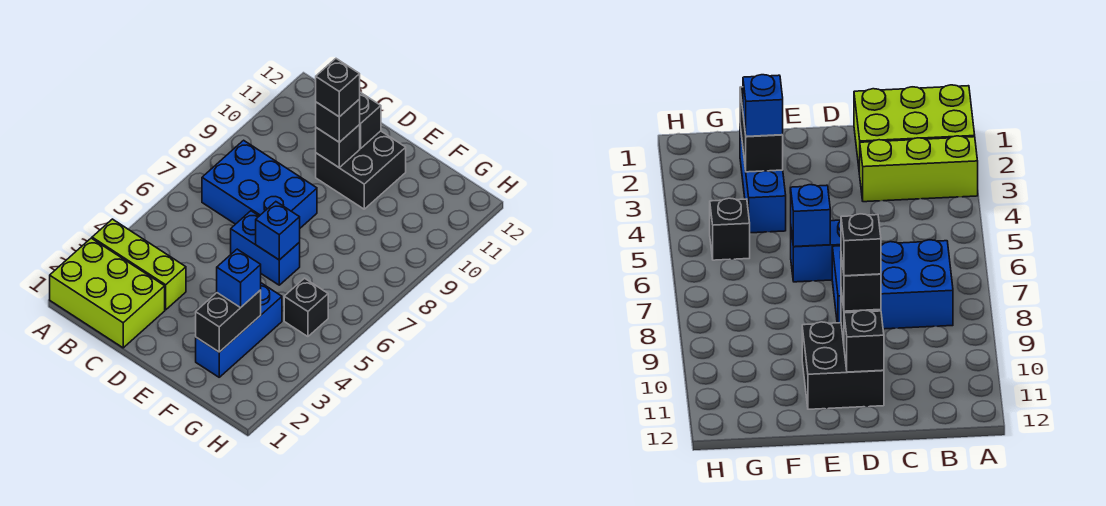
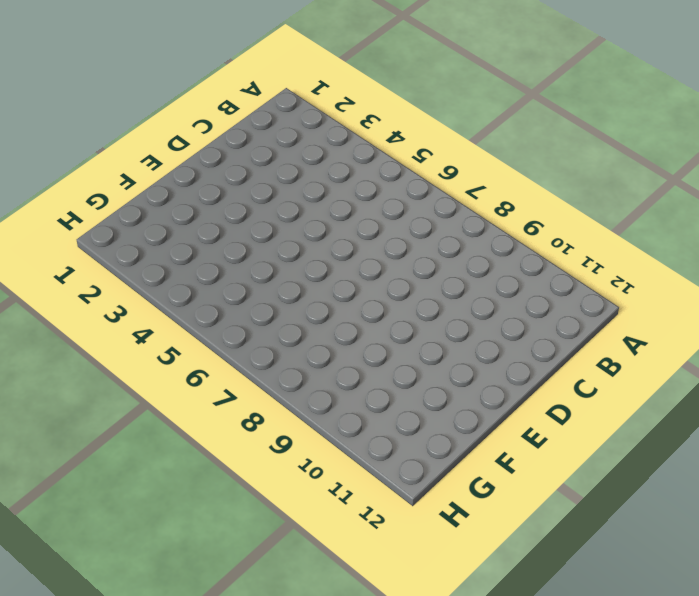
none -> lime brick A1:C2 level 1
none -> lime brick A3:C3 level 1
none -> blue brick B7:D8 level 1

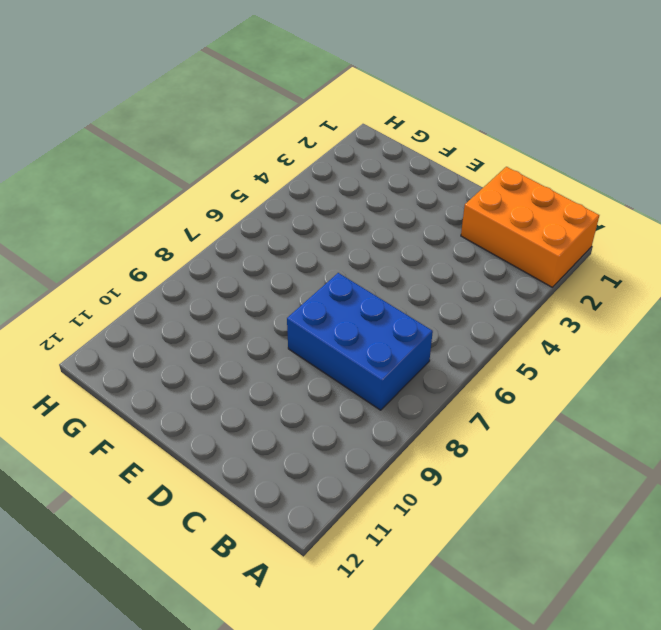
orange brick A1:C2 level 1 -> lime brick A1:C2 level 1
none -> lime brick A3:C3 level 1
none -> blue brick D6:E6 level 1
none -> black brick D10:E11 level 1

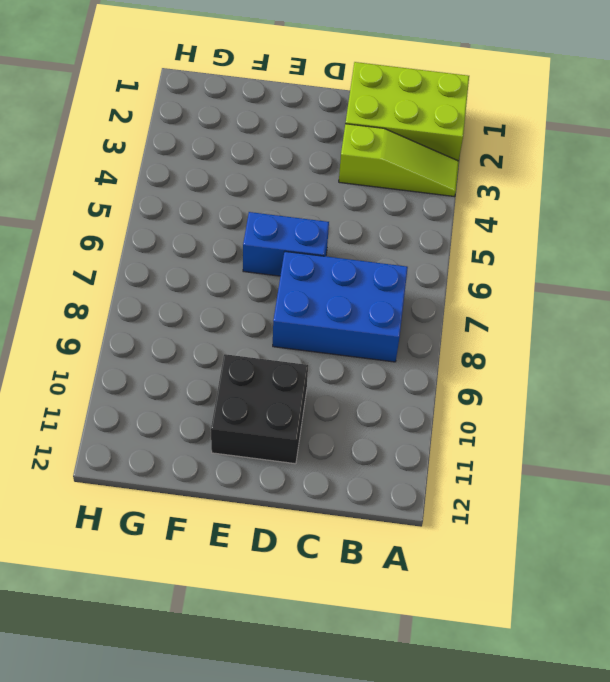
lime slope A3:C3 level 1 top C -> lime brick A3:C3 level 1
none -> blue brick F2:F4 level 1
none -> black brick G5 level 1
none -> black brick D10 level 2

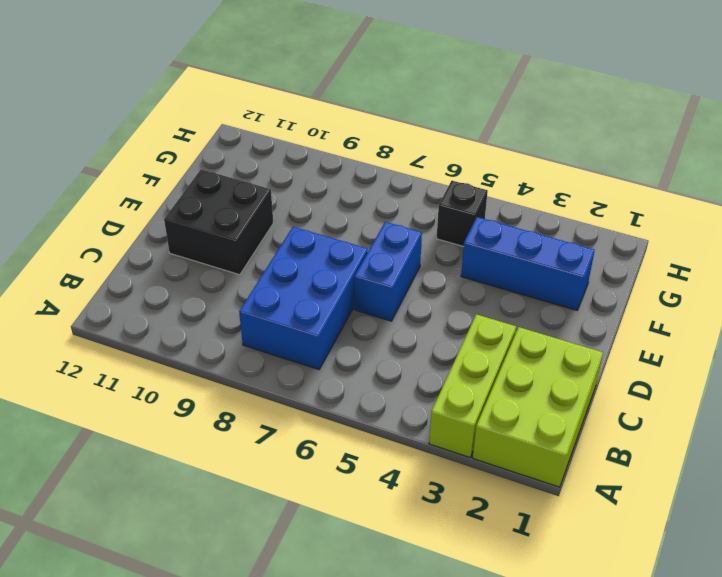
none -> black brick D10 level 2
none -> black brick D11 level 2
none -> blue brick E6 level 2

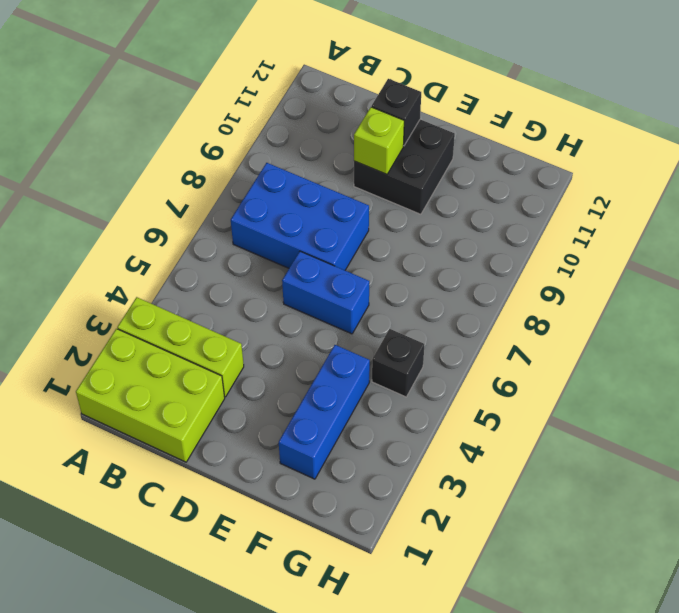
lime brick D10 level 2 -> black brick D10 level 2
none -> blue brick E6 level 2
none -> black brick F2:F3 level 2
none -> black brick D10 level 3

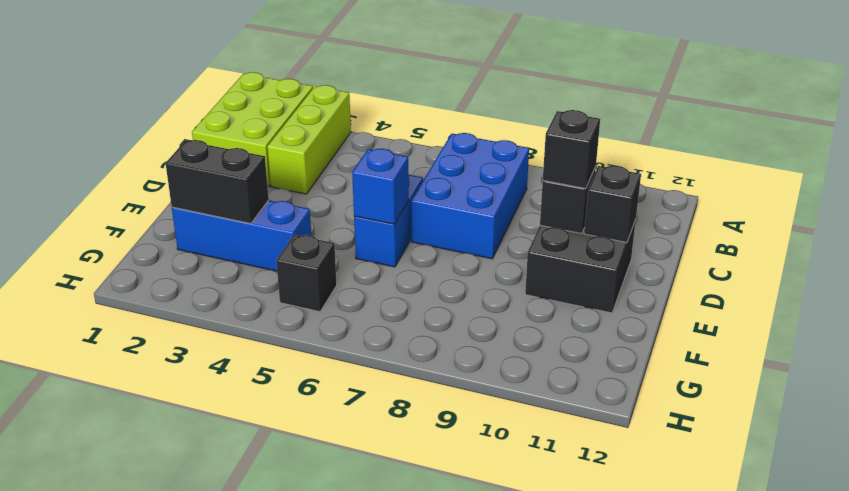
none -> blue brick F3 level 3
none -> black brick D10 level 4

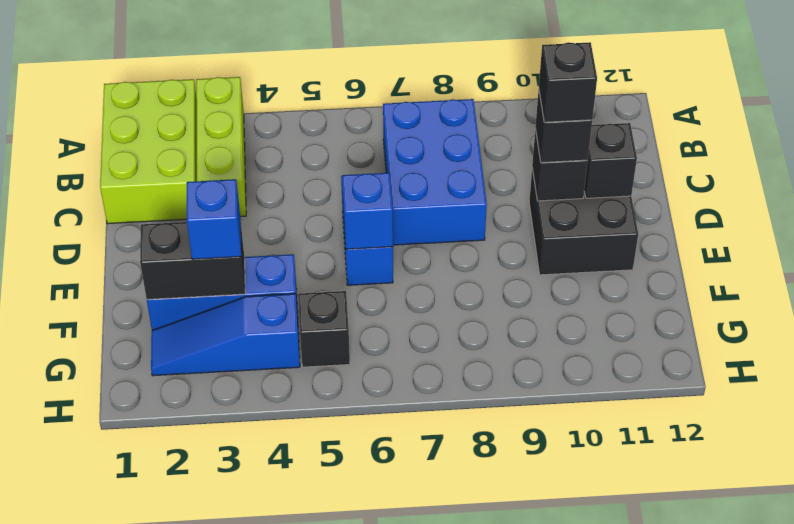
blue slope G2:G4 level 1 top 4 -> none

